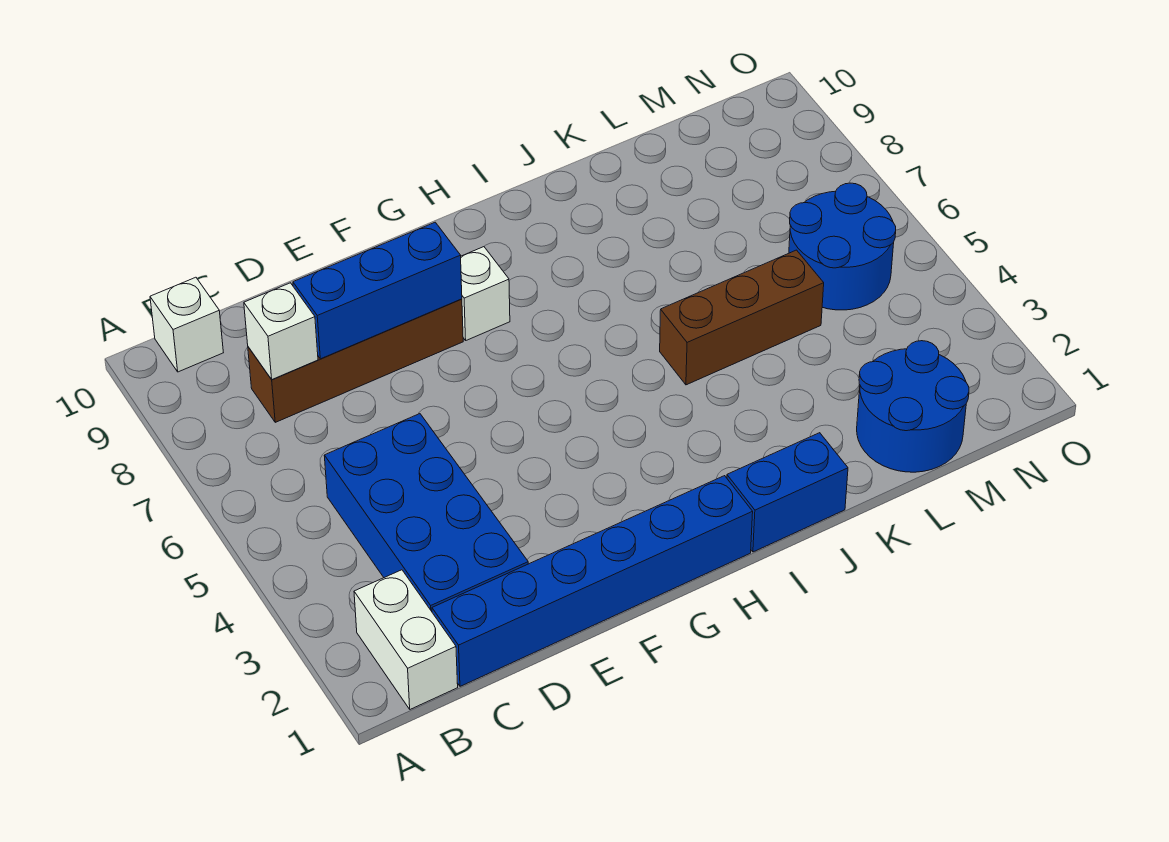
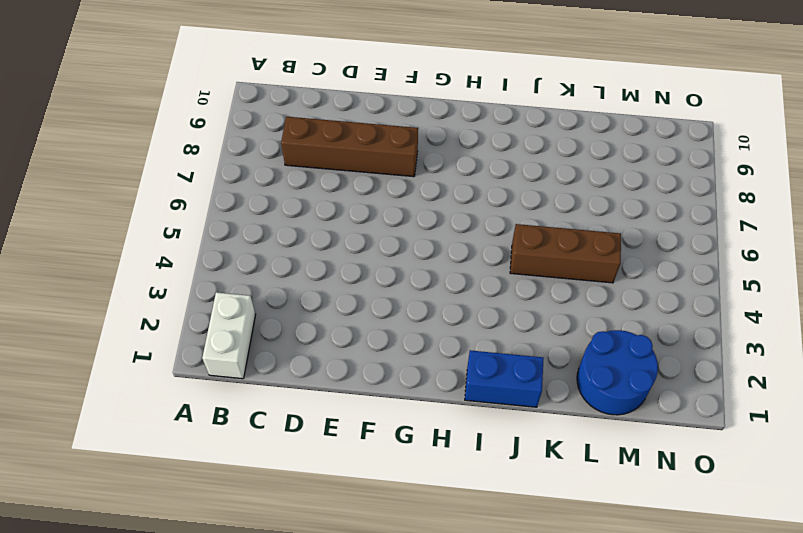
none -> white brick B10 level 1
none -> blue brick C1:H1 level 1
none -> blue brick C2:D5 level 1

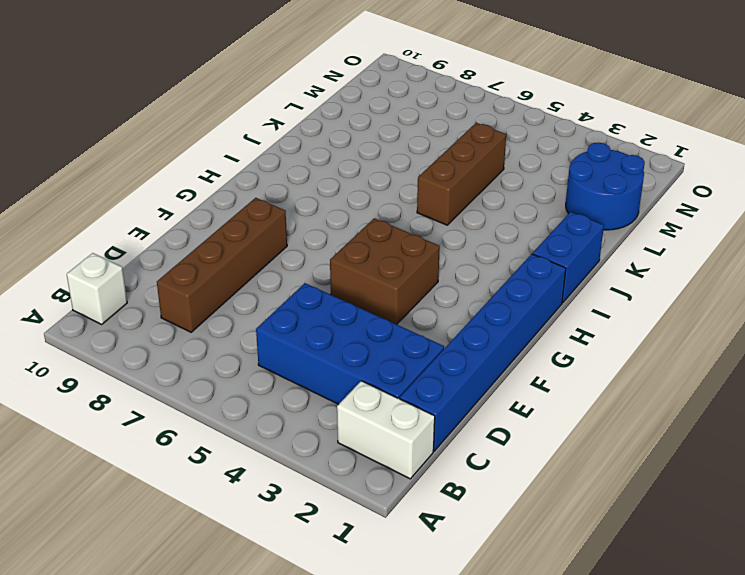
brown brick F4:G5 level 1 -> none
none -> white brick G8 level 1
none -> blue round brick M5:N6 level 1
none -> white brick C8 level 2

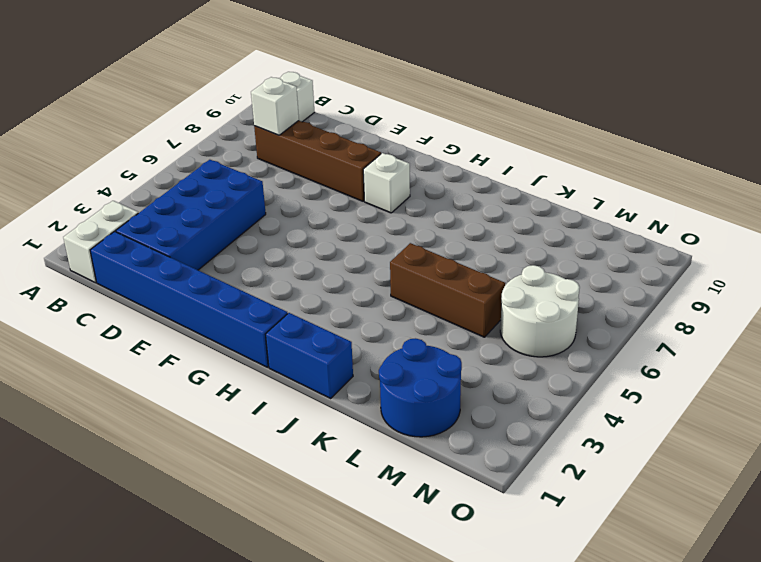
white round brick M5:N6 level 1 -> blue round brick M5:N6 level 1
none -> blue brick D8:F8 level 2

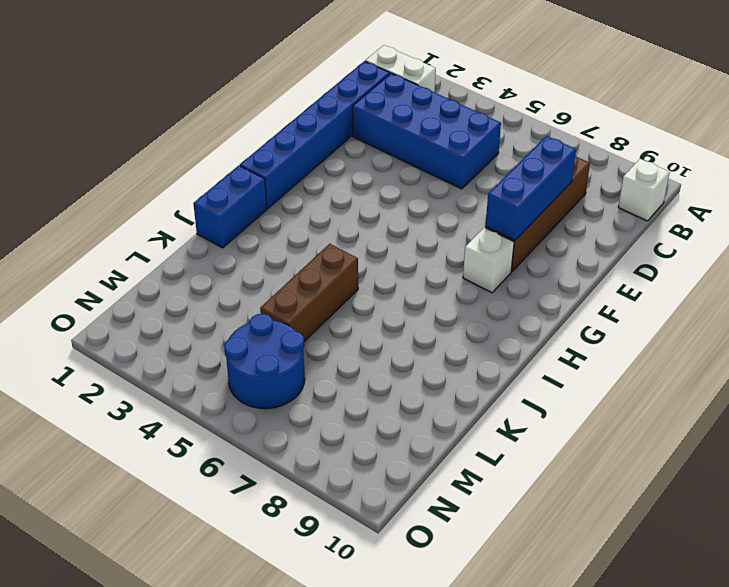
none -> blue round brick L1:M2 level 1
none -> white brick C8 level 2

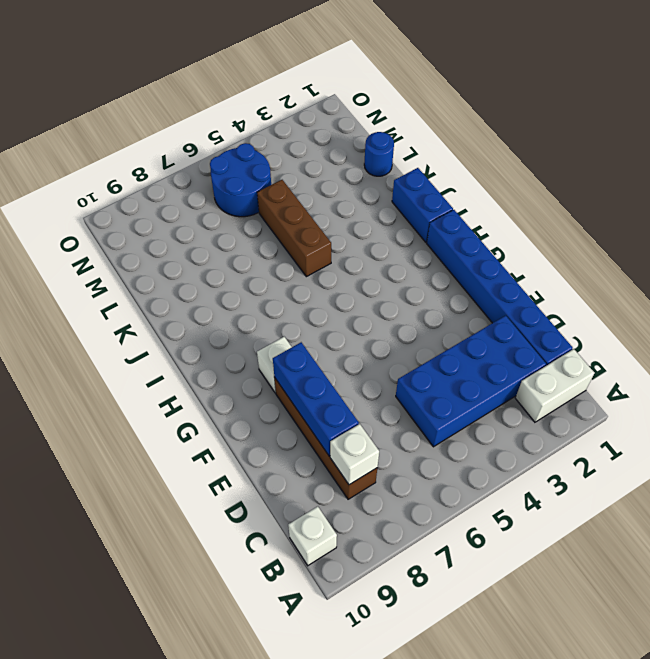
blue round brick L1 level 1 -> blue round brick L1:M2 level 1

